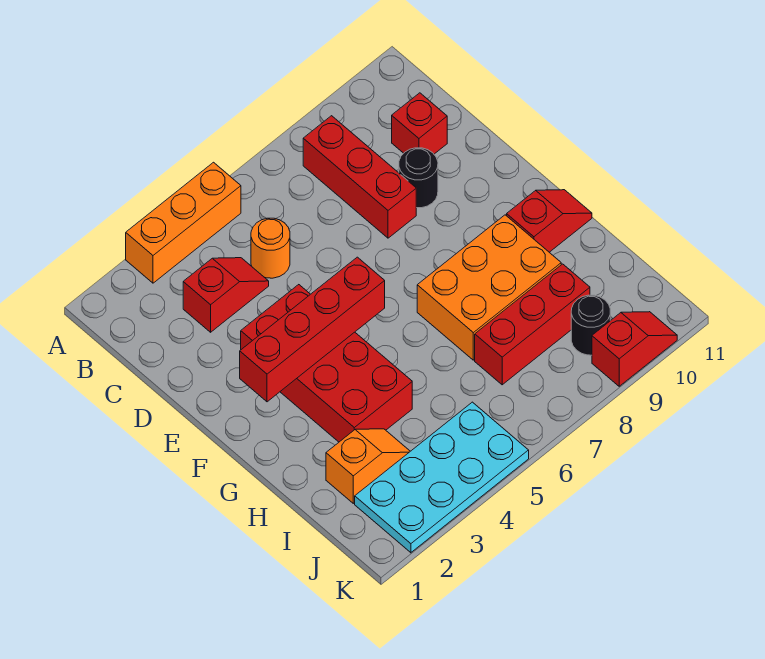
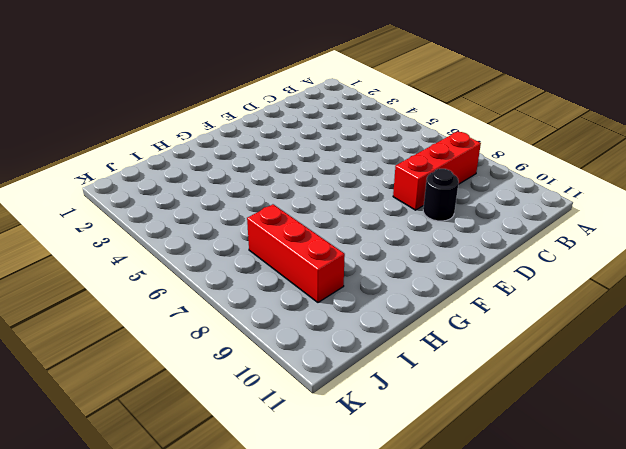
none -> orange brick A3:A5 level 1
none -> red slope C3:C4 level 1 top 3
none -> orange round brick C5 level 1

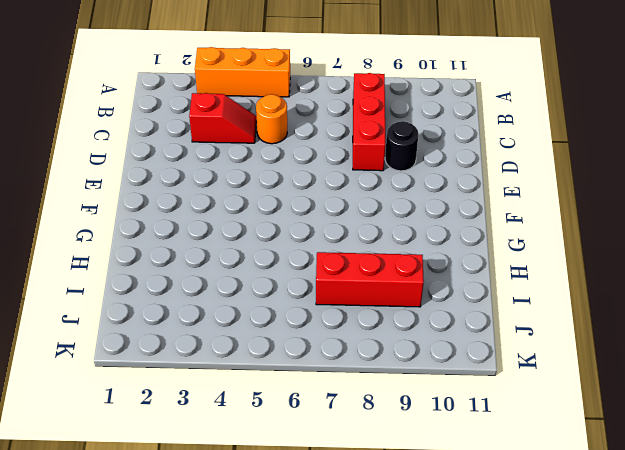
none -> red brick C10 level 1
none -> red brick E3:H4 level 1
none -> orange brick G7:H9 level 1

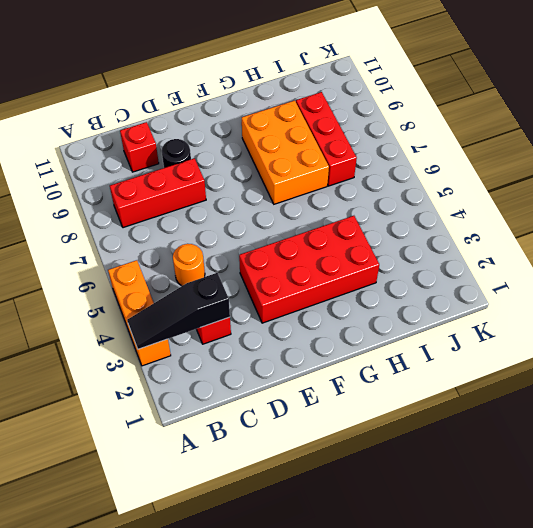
black slope A3:C3 level 2 top C -> none
none -> red slope G10:G11 level 1 top 10
none -> orange slope I2:I3 level 1 top 2
none -> cyan plate J2:K5 level 1

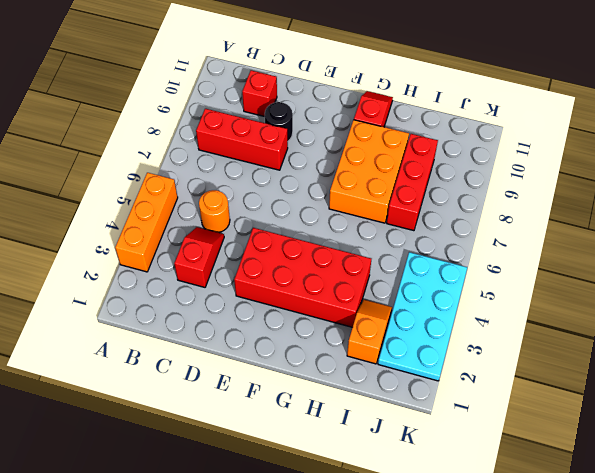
none -> black round brick J9 level 1
none -> red slope K9:K10 level 1 top 9
none -> red brick F2:F5 level 2

